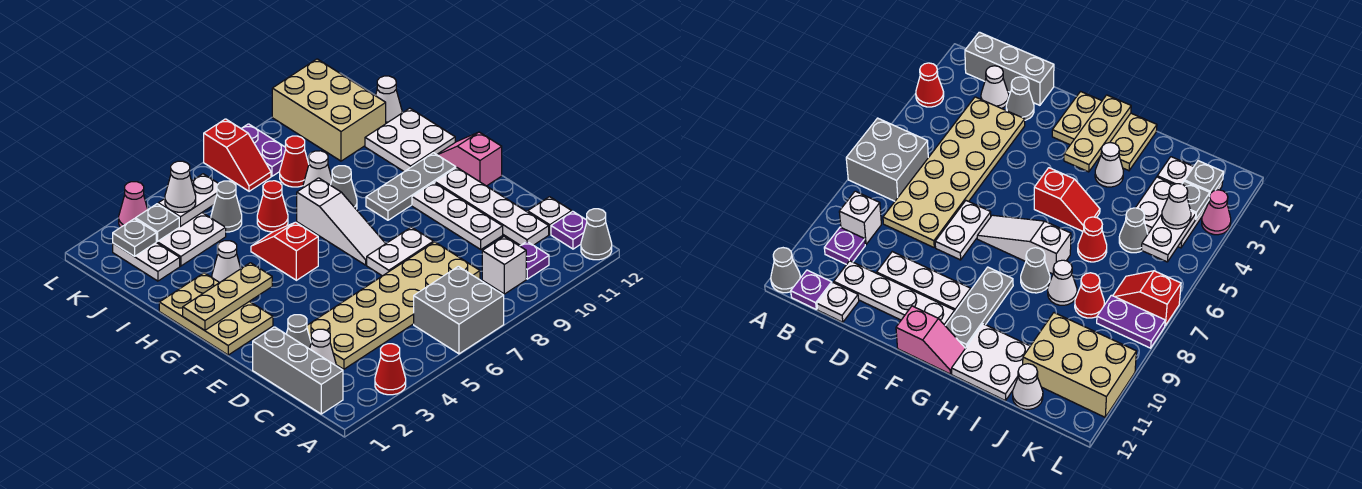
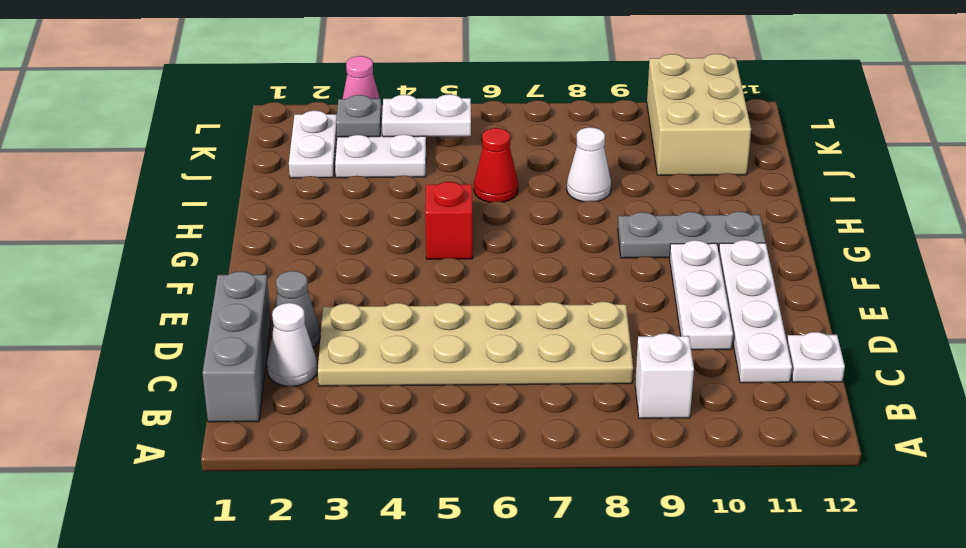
none -> red cone A3 level 1
none -> grey brick A6:B7 level 1
none -> grey cone A12 level 1
none -> purple plate B10 level 1

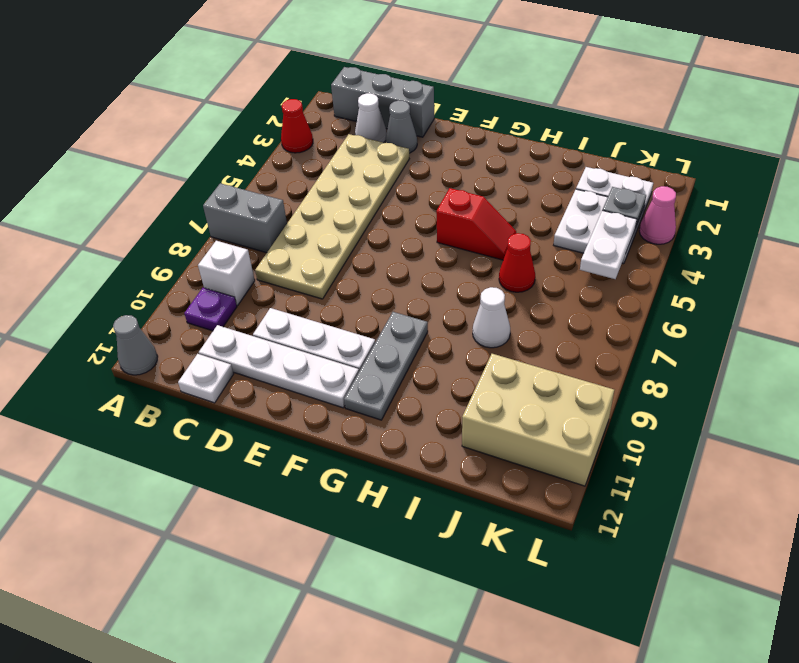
grey brick A7:B7 level 1 -> grey brick A6:B7 level 1
none -> purple plate B12 level 1
none -> white plate E7:E8 level 1
none -> tan plate F1:H2 level 1
none -> white slope F7:H7 level 1 top H

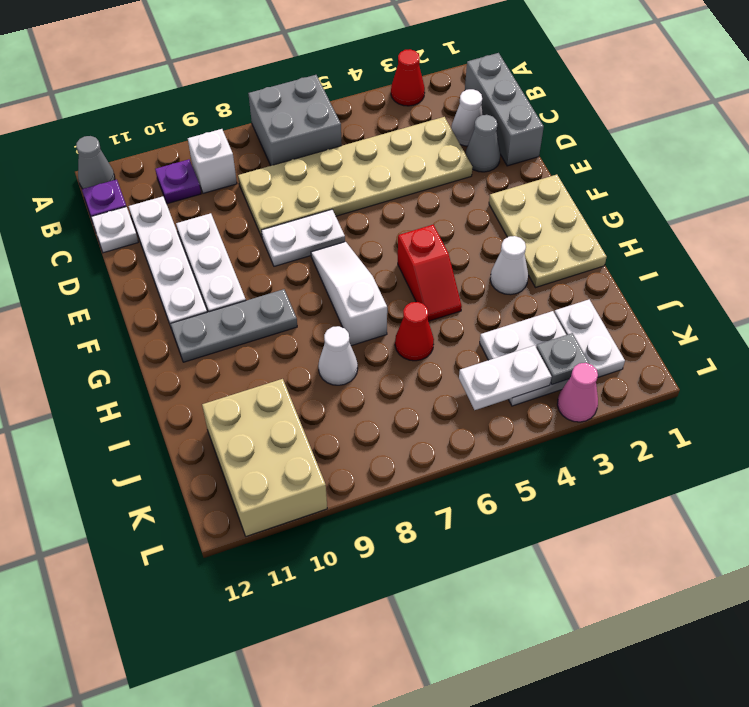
none -> pink slope F12:G12 level 1 top F
none -> grey cone H8 level 1
none -> white plate H11:I12 level 1
none -> grey cone J5 level 1

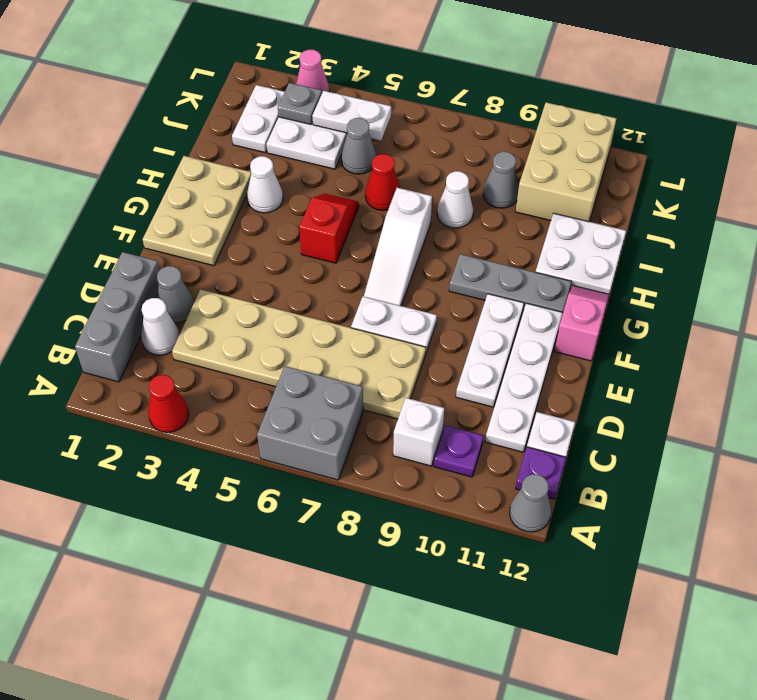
grey cone J9 level 1 -> grey cone H8 level 1
none -> red cone J8 level 1
none -> white cone J12 level 1
none -> red slope K7:L7 level 1 top L
none -> purple plate K8:L8 level 1

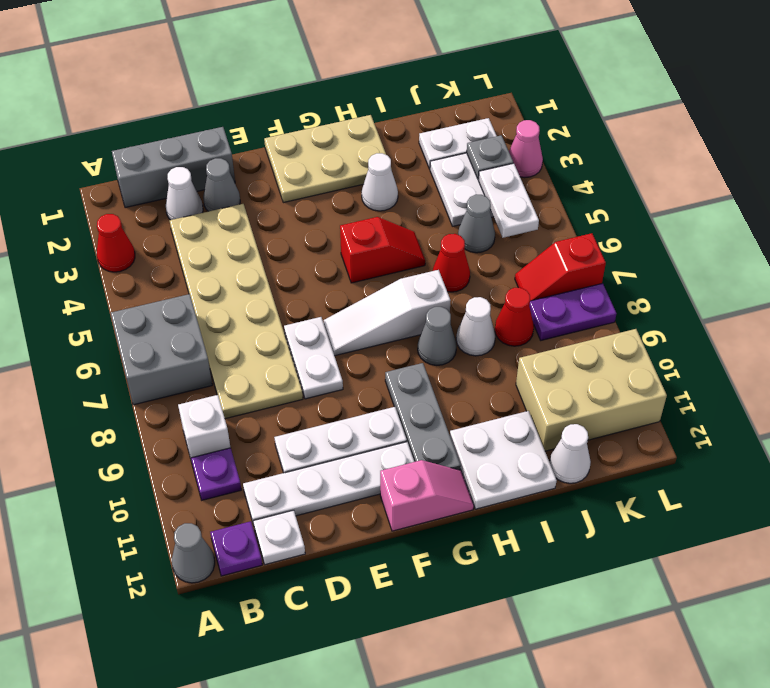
none -> tan plate G1:G3 level 2
none -> grey plate K2 level 2
none -> white cone K4 level 3

